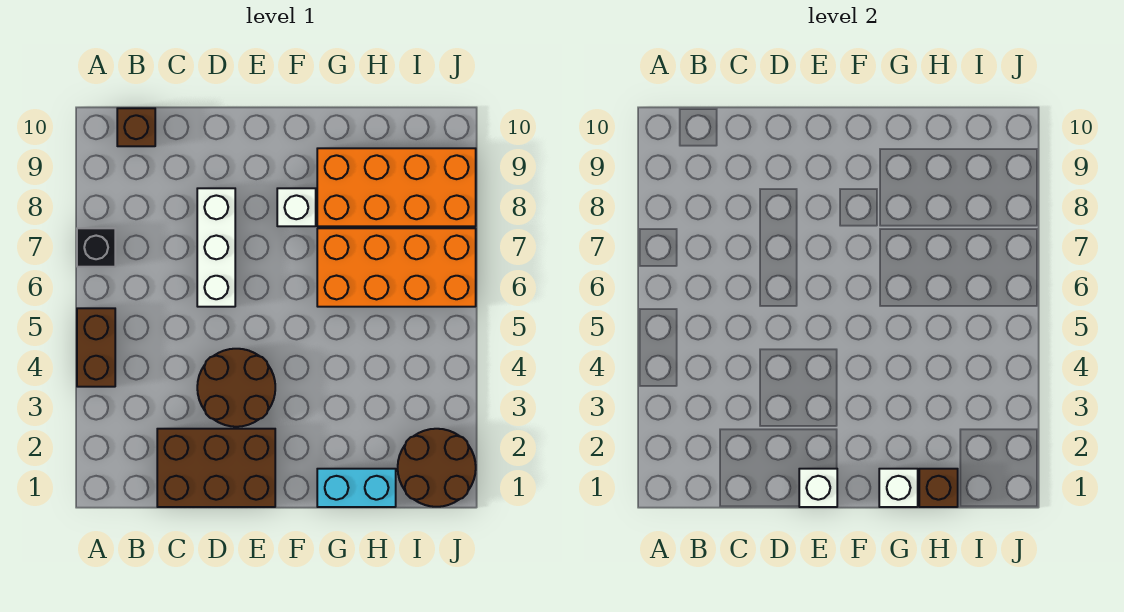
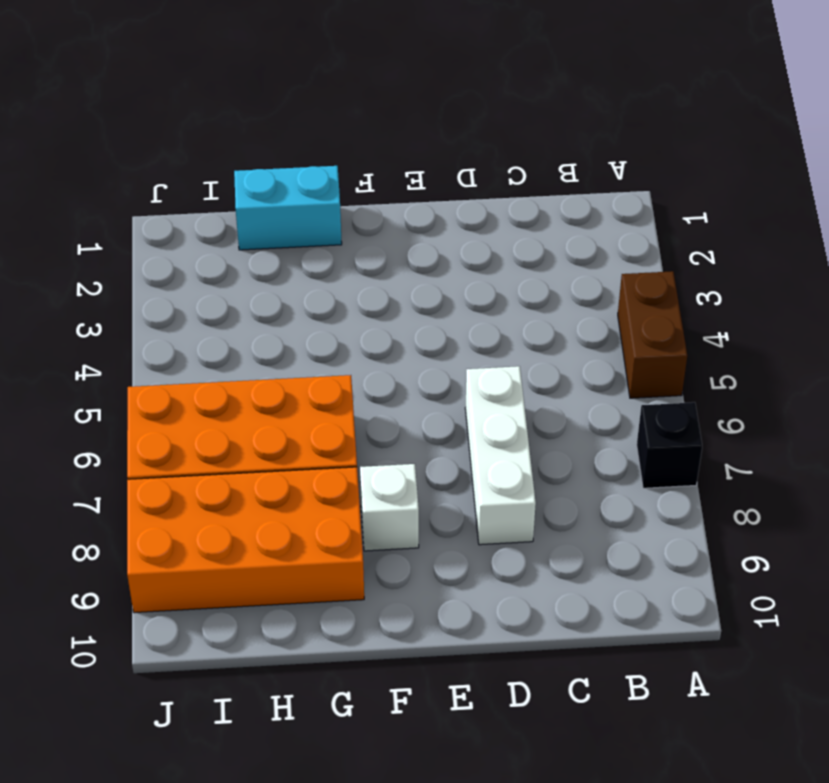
none -> brown brick B10 level 1
none -> brown brick C1:E2 level 1
none -> brown round brick D3:E4 level 1

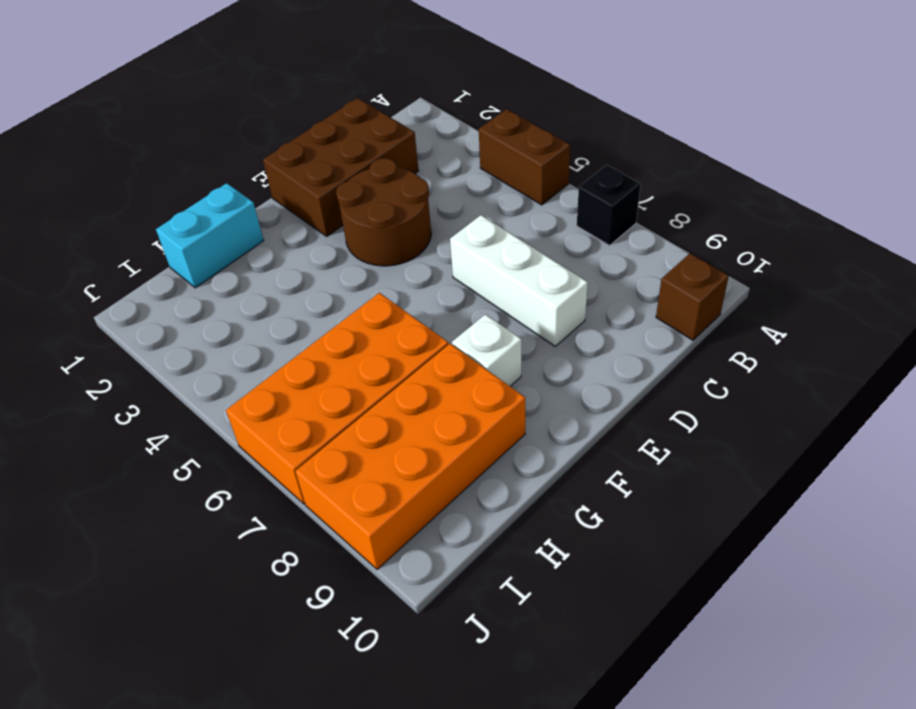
none -> brown round brick I1:J2 level 1
none -> white brick E1 level 2
none -> white brick G1 level 2

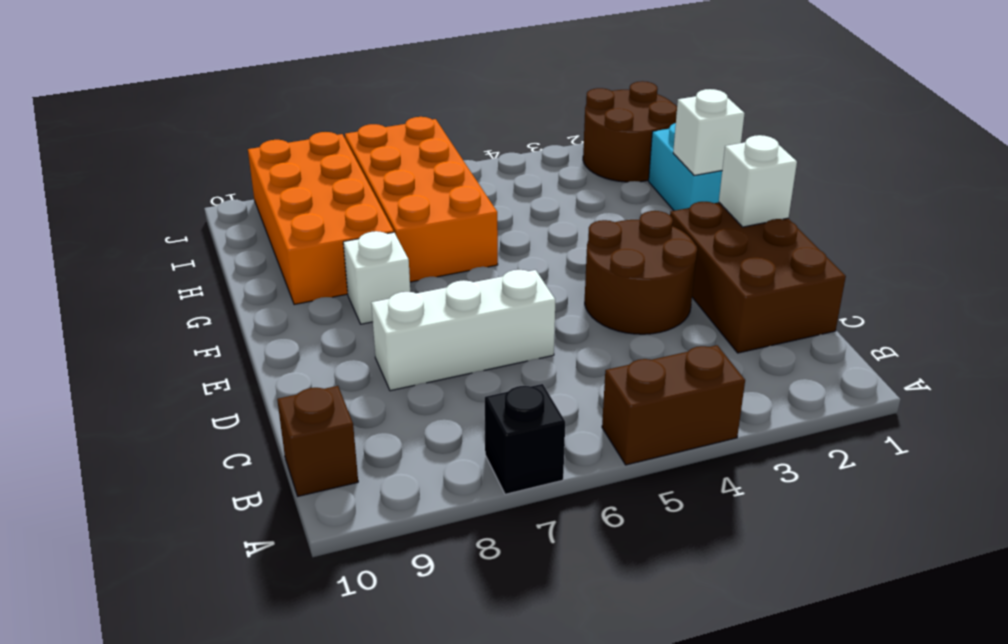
none -> brown brick H1 level 2

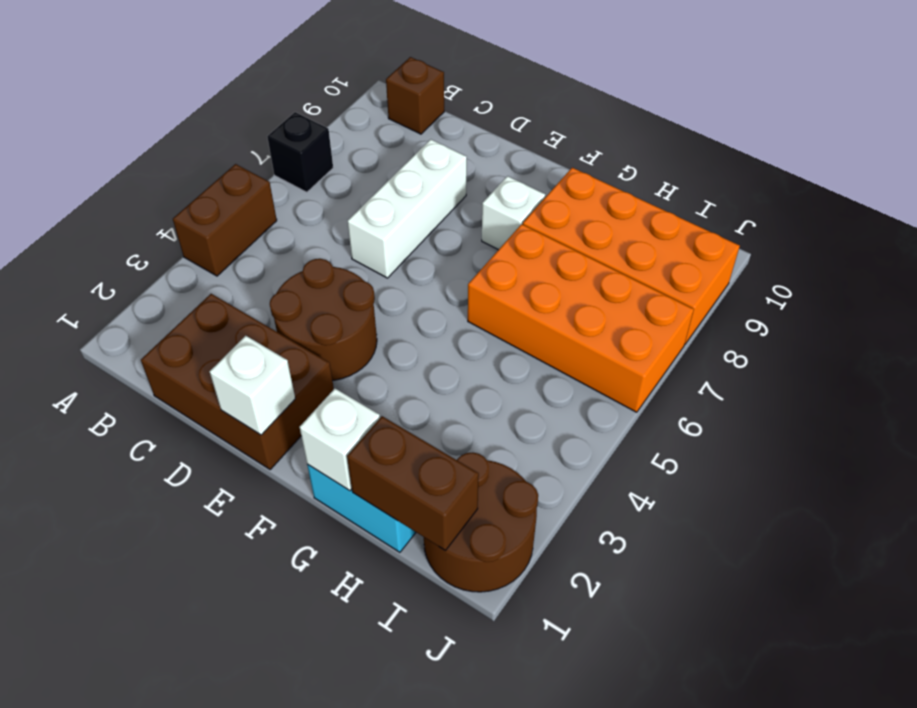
brown brick H1:I1 level 2 -> brown brick H1 level 2

